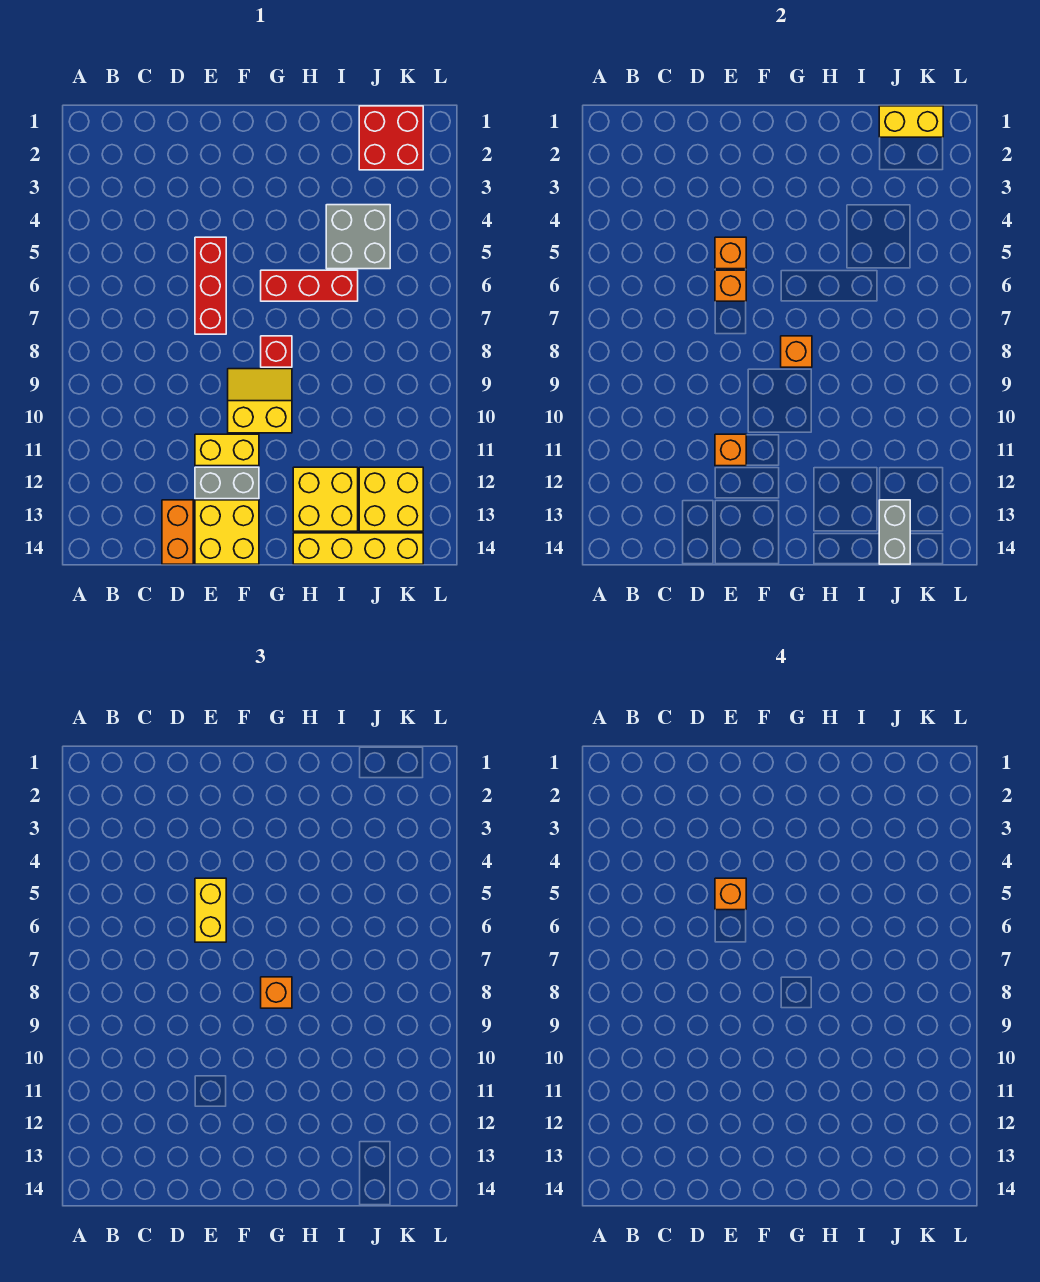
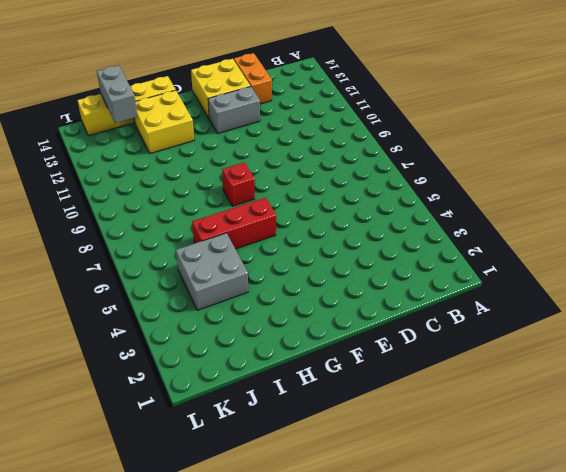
none -> red brick E5:E7 level 1
none -> yellow brick E11:F11 level 1
none -> yellow slope F9:G10 level 1 top 10

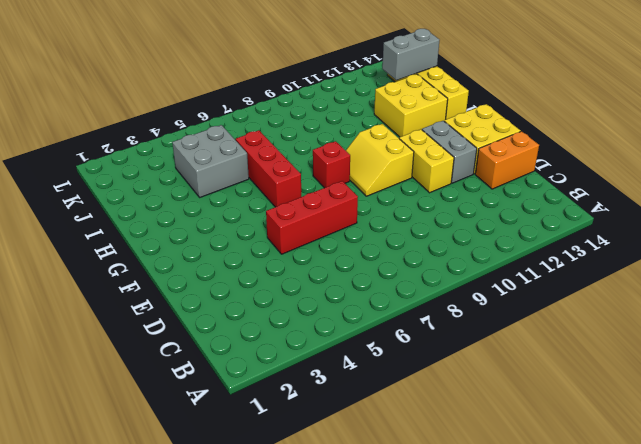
none -> red brick J1:K2 level 1
none -> yellow brick J12:K13 level 1
none -> orange brick E5 level 2

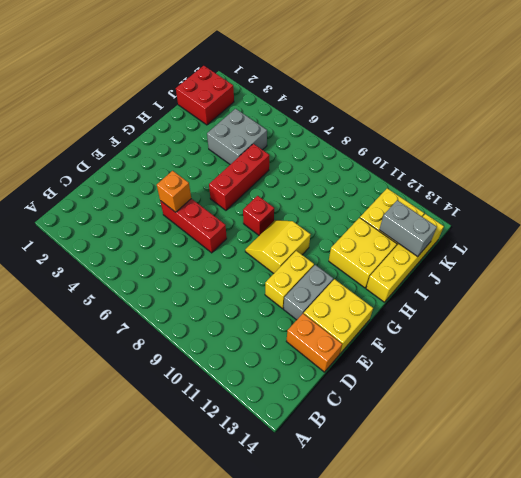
none -> orange brick E6 level 2
none -> orange brick E11 level 2
none -> orange brick G8 level 2

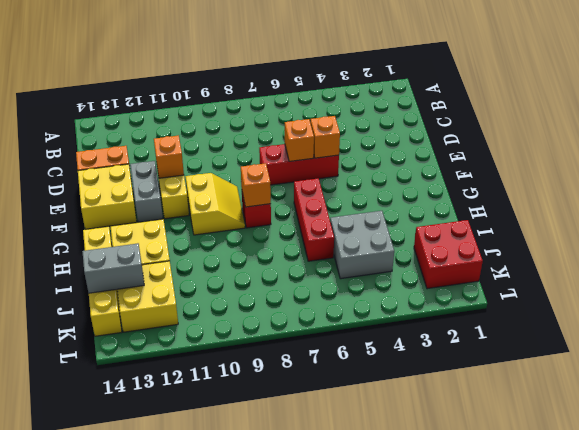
none -> yellow brick J1:K1 level 2
none -> yellow brick E5:E6 level 3
none -> orange brick G8 level 3

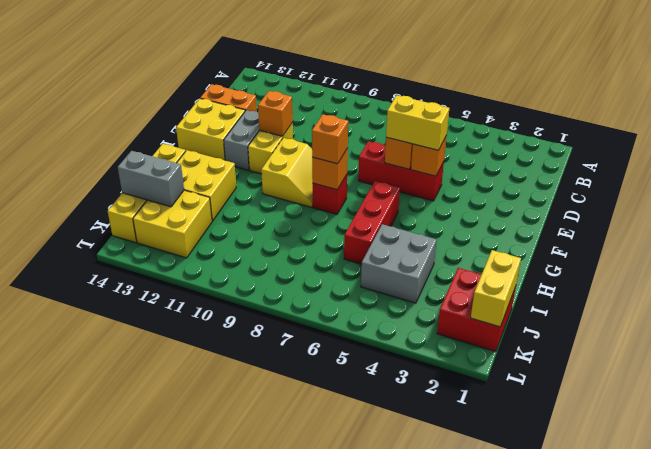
none -> orange brick E5 level 4

